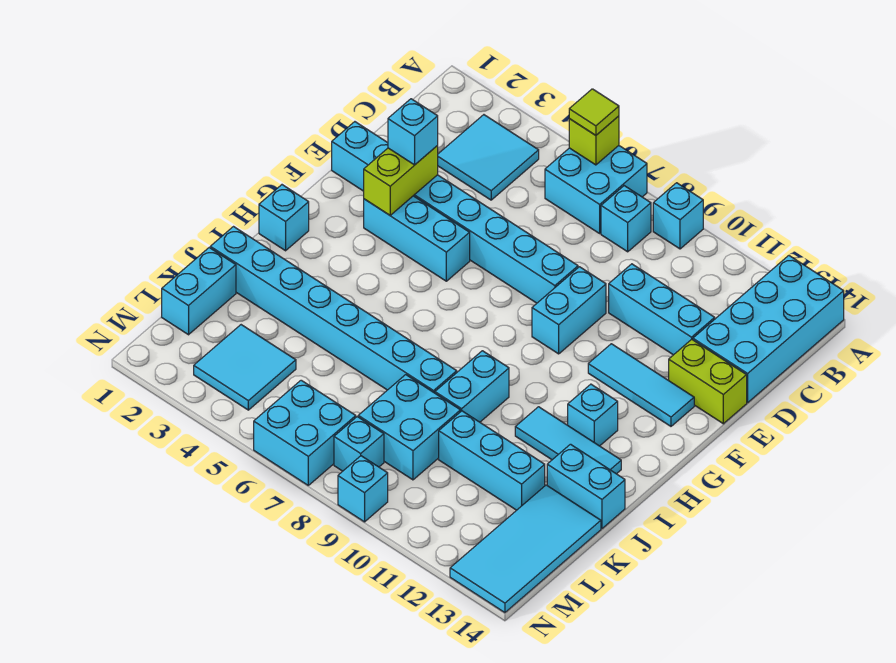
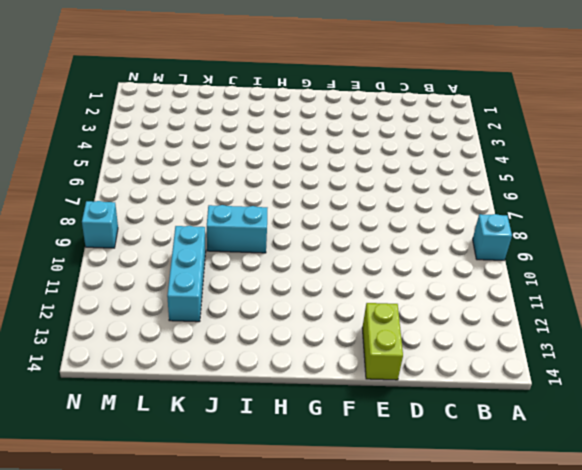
none -> cyan brick A6:B7 level 1
none -> cyan brick A13:D14 level 1
none -> cyan tile B3:C4 level 1

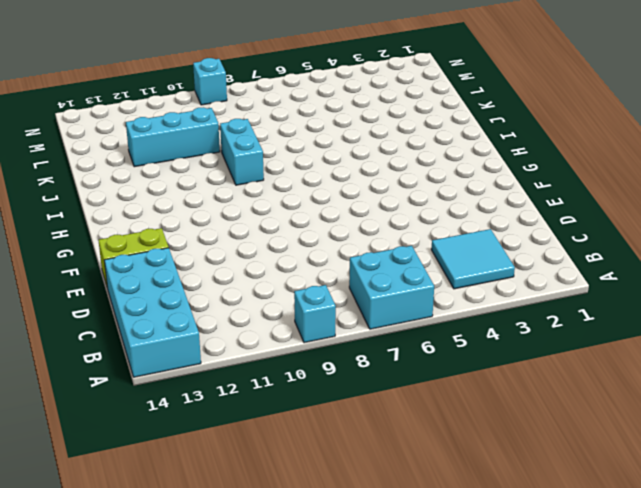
none -> cyan brick B8 level 1
none -> cyan brick D10:D12 level 1
none -> cyan brick E1:E8 level 1

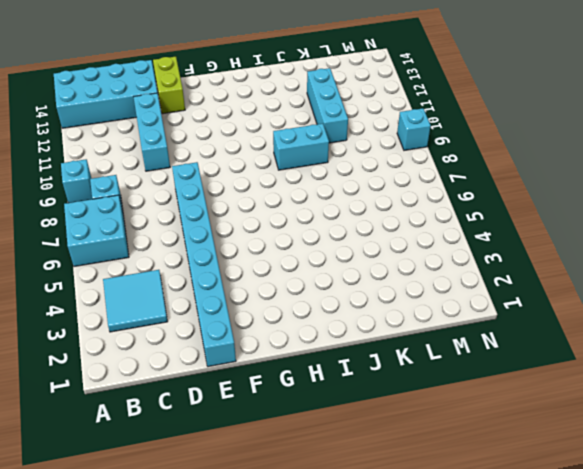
none -> cyan brick E9:F9 level 1
none -> cyan brick F3:F5 level 1
none -> cyan tile F11:F13 level 1

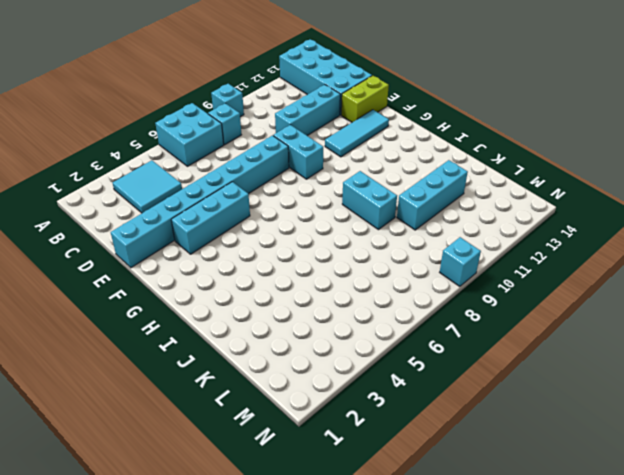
none -> cyan brick H1 level 1
none -> cyan brick H12 level 1
none -> cyan tile I11:I13 level 1

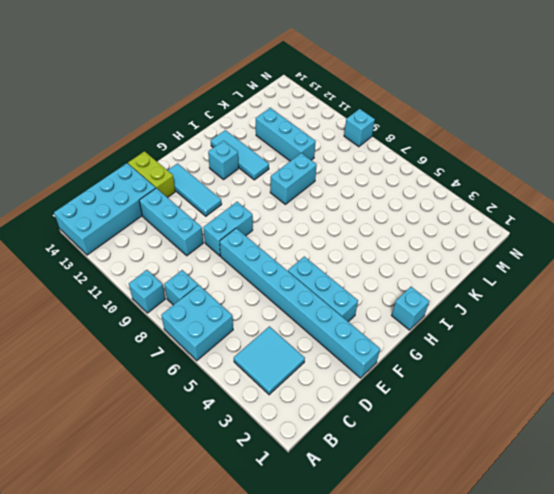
none -> cyan brick J1:J8 level 1
none -> cyan brick J13:J14 level 1
none -> cyan brick K1:L1 level 1

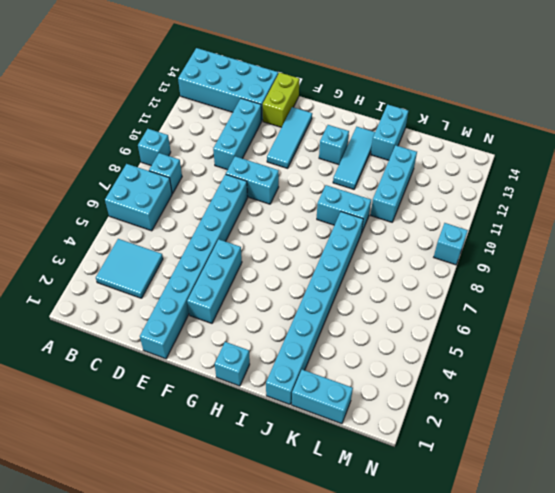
none -> cyan brick K8:L9 level 1
none -> cyan tile K13:N14 level 1
none -> cyan tile L3:M4 level 1

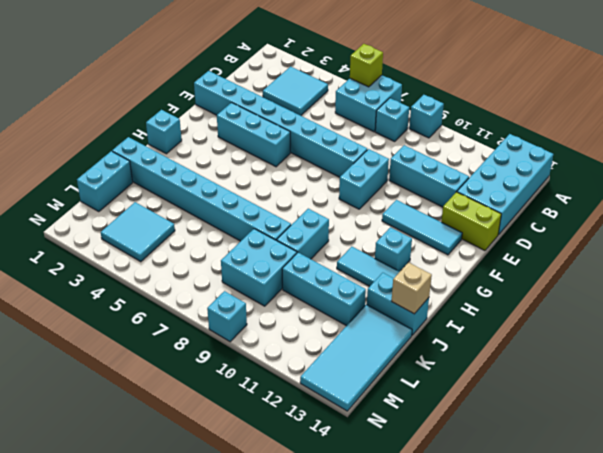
tan brick J14 level 2 -> none
none -> cyan brick M6:N7 level 1
none -> cyan brick M8 level 1
none -> lime brick E3:F3 level 2

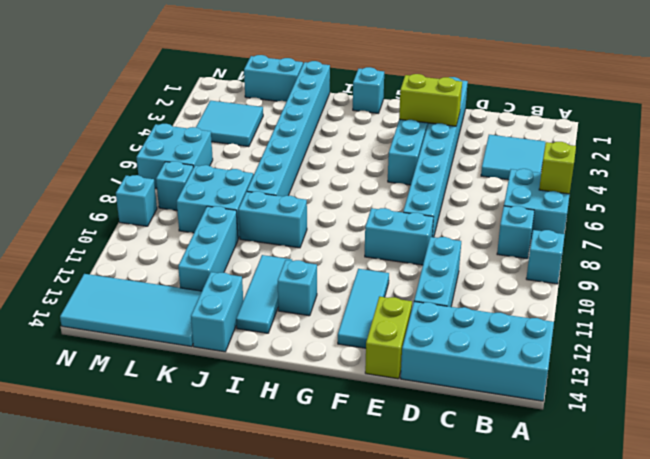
none -> lime tile A6 level 3
none -> cyan brick E3 level 3

